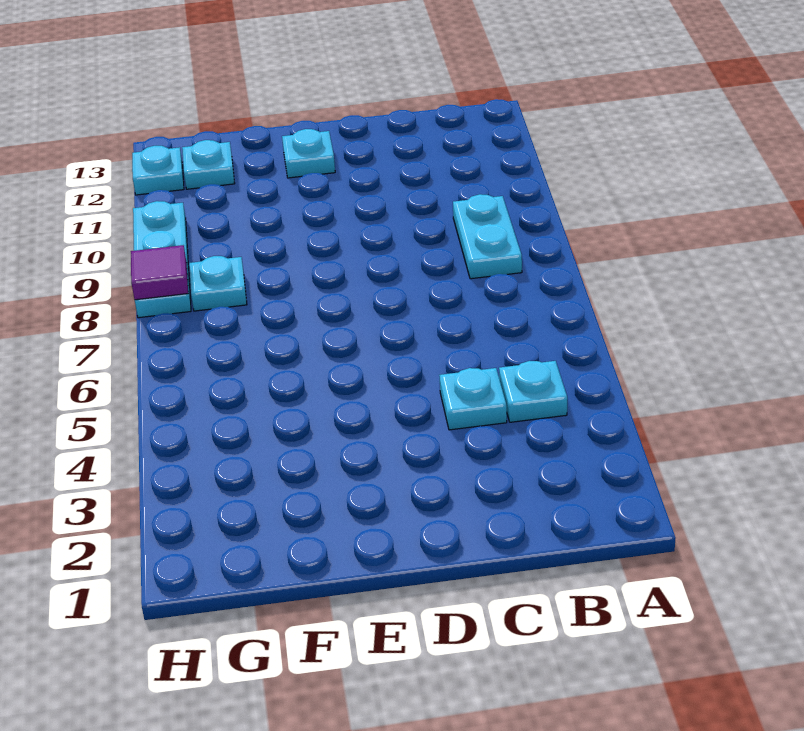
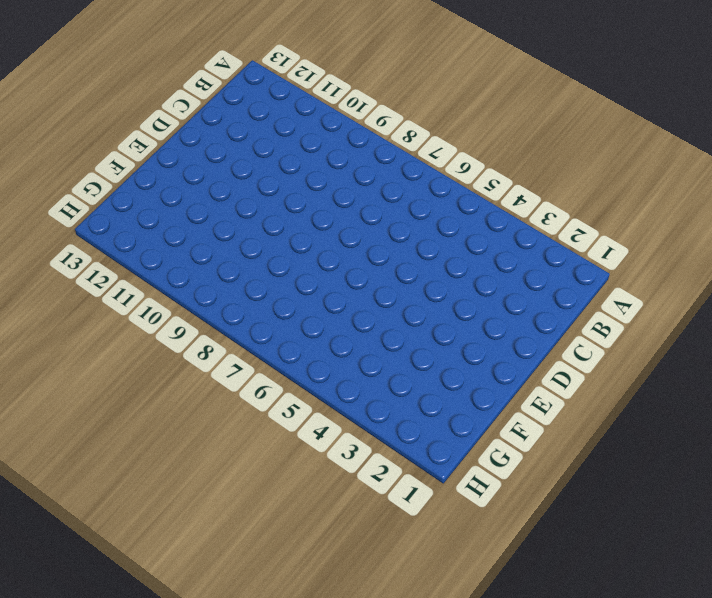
none -> cyan plate B4 level 1
none -> cyan plate B8:B9 level 1

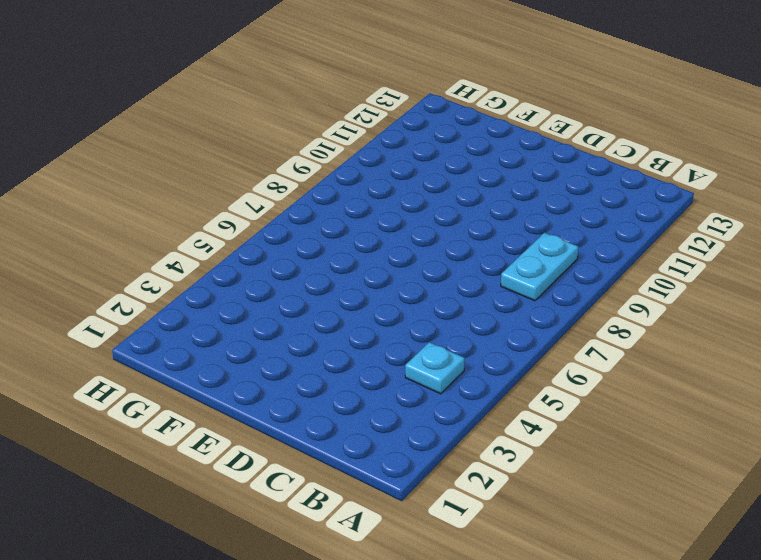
none -> cyan plate C4 level 1
none -> cyan plate E12 level 1

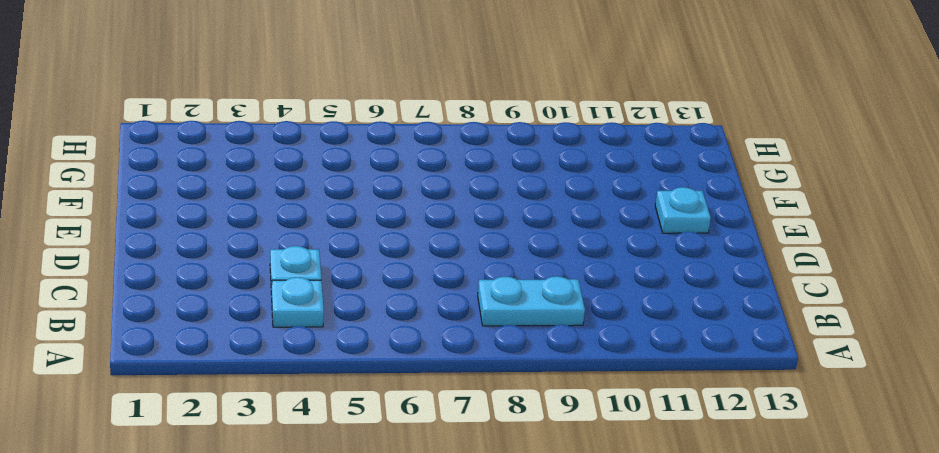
none -> cyan plate G8 level 1
none -> cyan plate G12 level 1

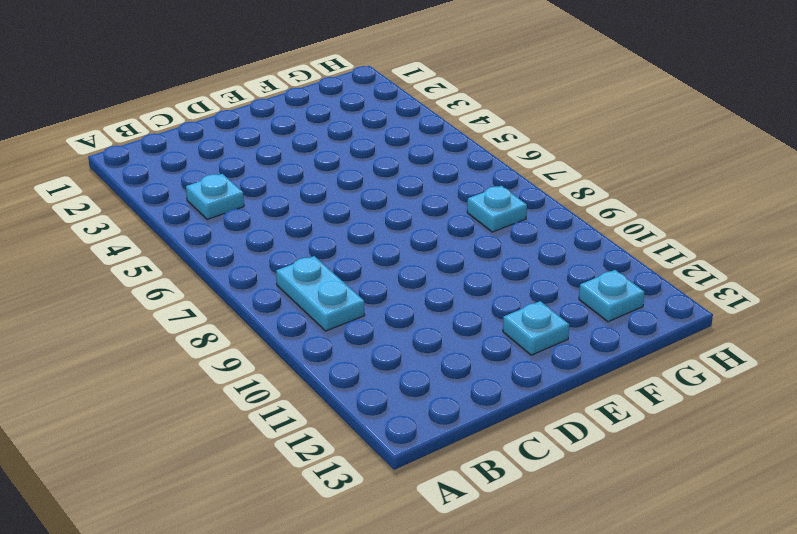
none -> cyan plate C4 level 1
none -> cyan plate H8:H10 level 1

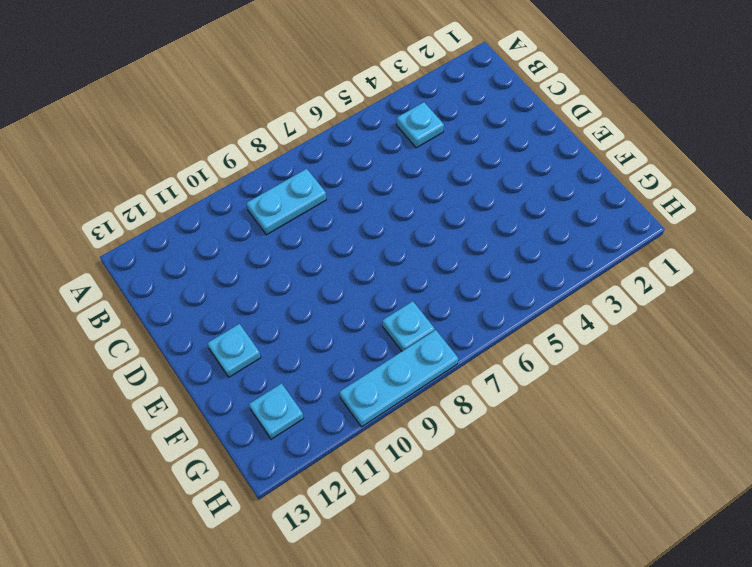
none -> cyan plate C4 level 1
none -> cyan plate H12 level 1

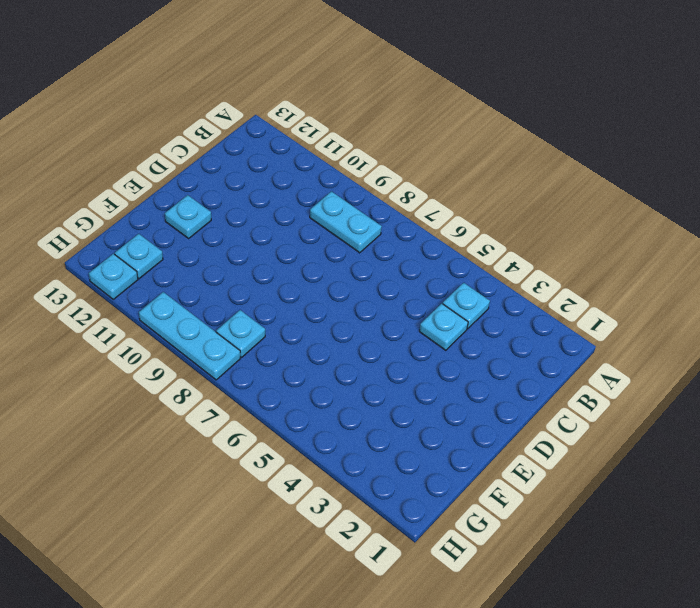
none -> purple tile H8 level 2

